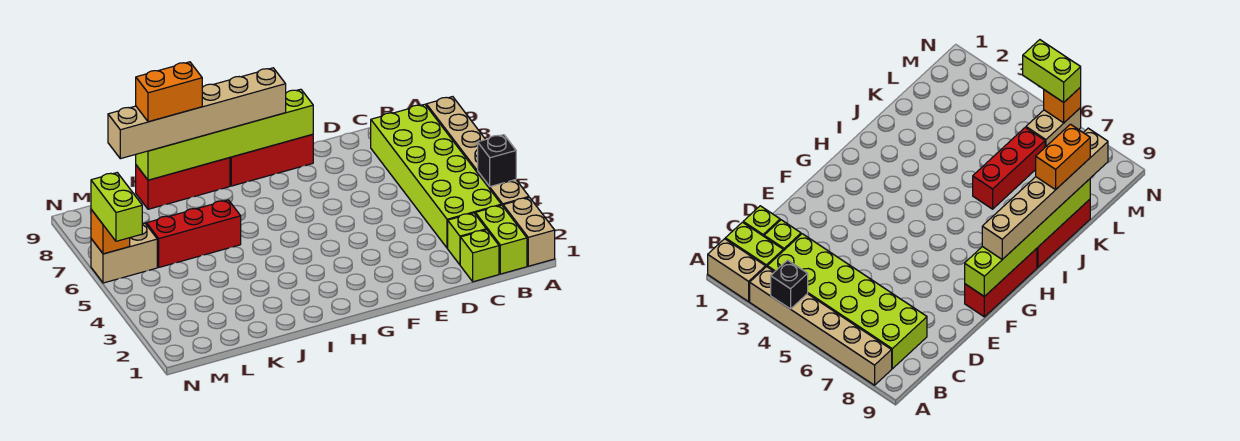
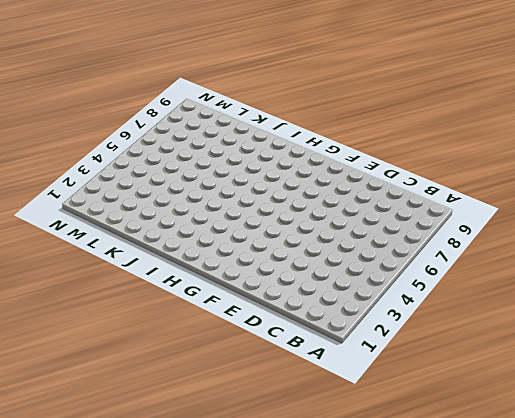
none -> tan brick A1:A2 level 1
none -> tan brick A3:A8 level 1
none -> lime brick B1:B2 level 1

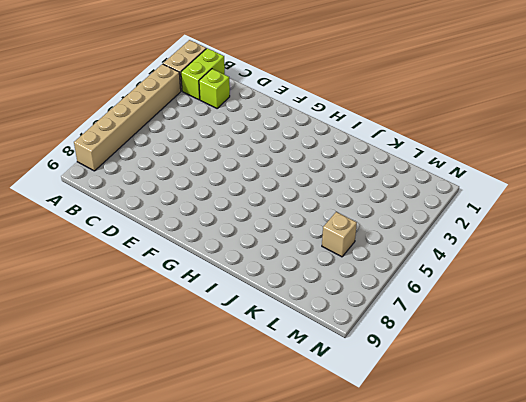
tan brick L6 level 1 -> red brick J6:L6 level 1
none -> lime brick B3:C8 level 1
none -> lime brick C1 level 1
none -> red brick F9:H9 level 1

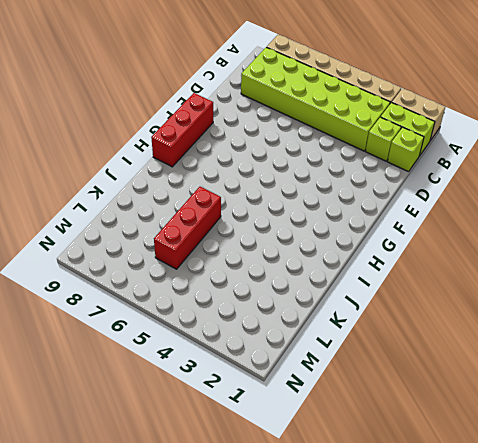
none -> red brick I9:K9 level 1
none -> tan brick M6:N6 level 1
none -> black brick A4 level 2

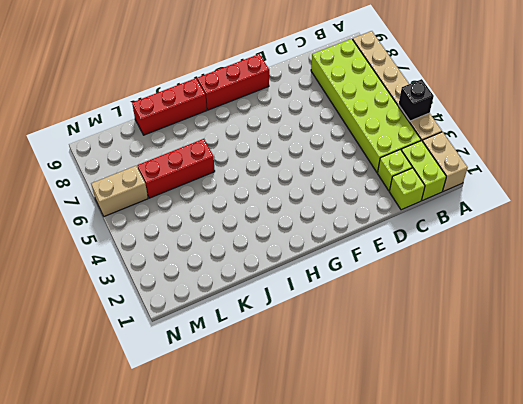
none -> lime brick F9:K9 level 2
none -> orange brick N6 level 2
none -> tan brick G9:L9 level 3

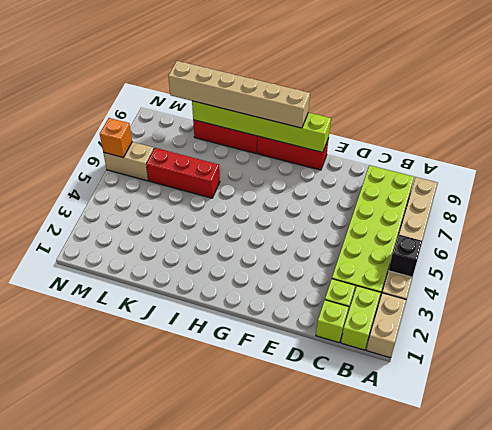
none -> lime brick N5:N6 level 3
none -> orange brick J9:K9 level 4

